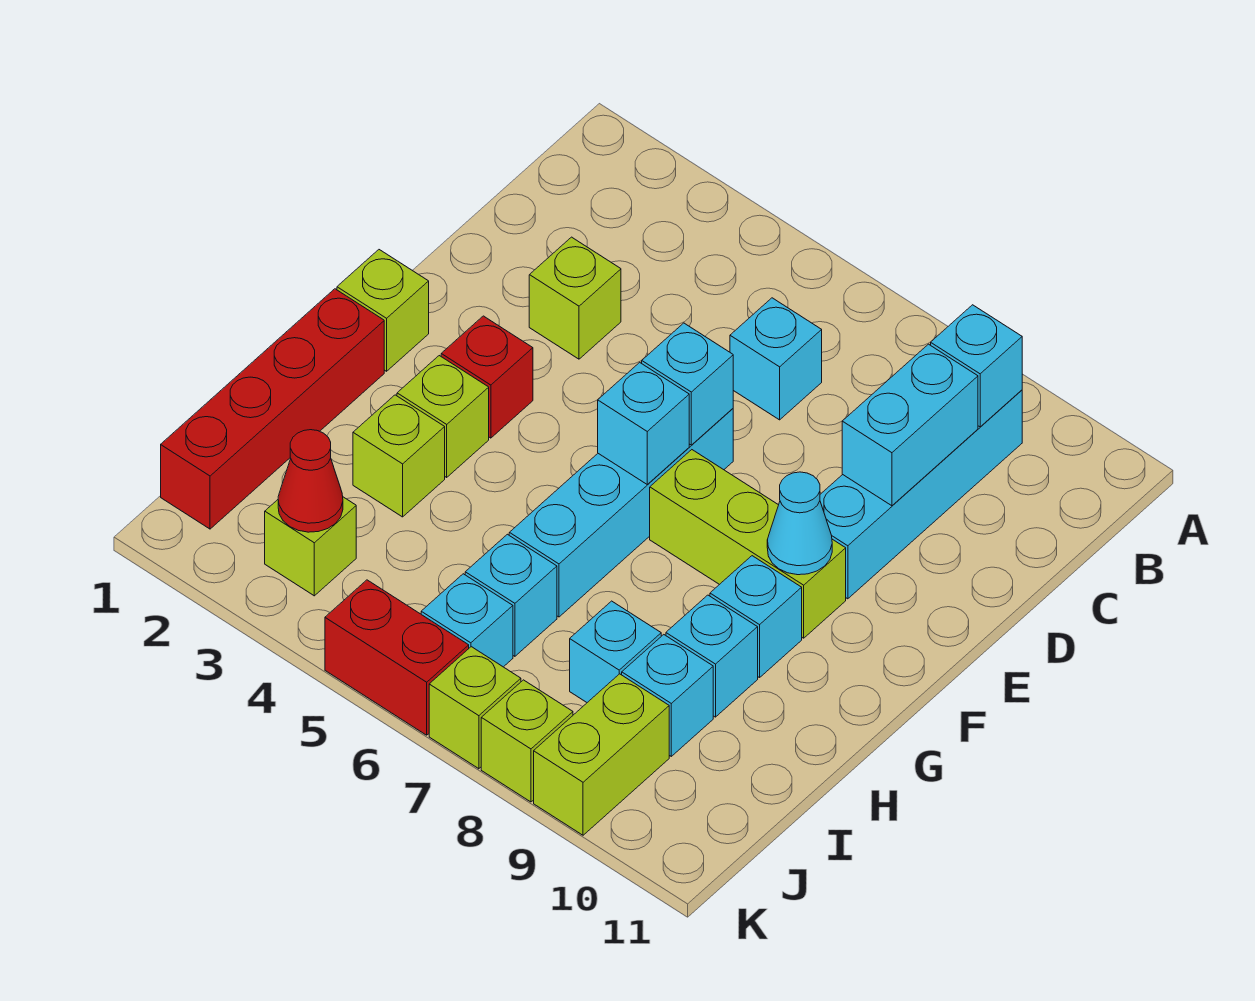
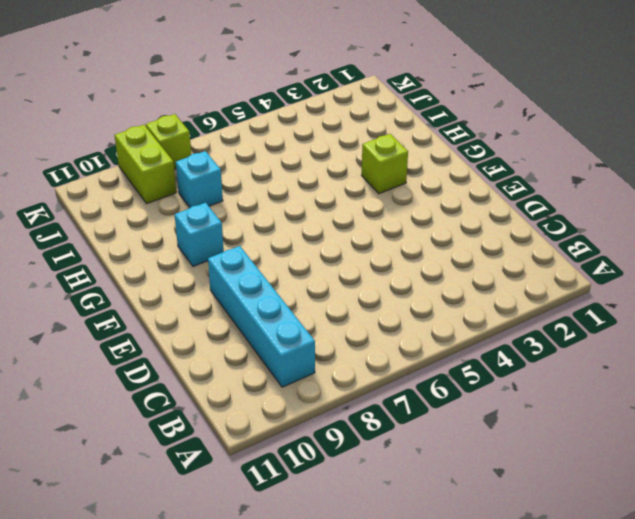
none -> cyan brick C6 level 1
none -> lime brick D3 level 1
none -> cyan brick E6:H6 level 1

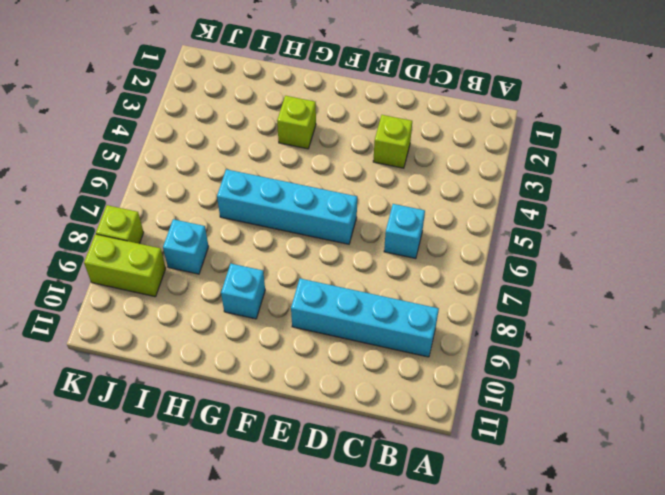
none -> lime brick F1 level 1
none -> red brick F3 level 1
none -> lime brick F7:F9 level 1

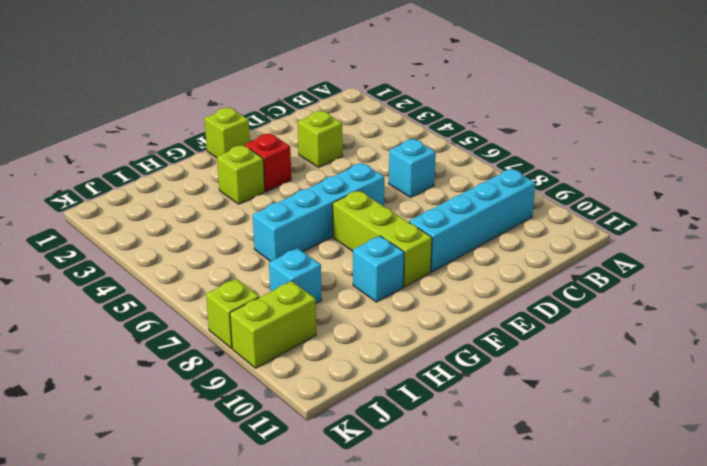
none -> red brick G1:J1 level 1
none -> lime brick H3 level 1
none -> cyan brick H9 level 1

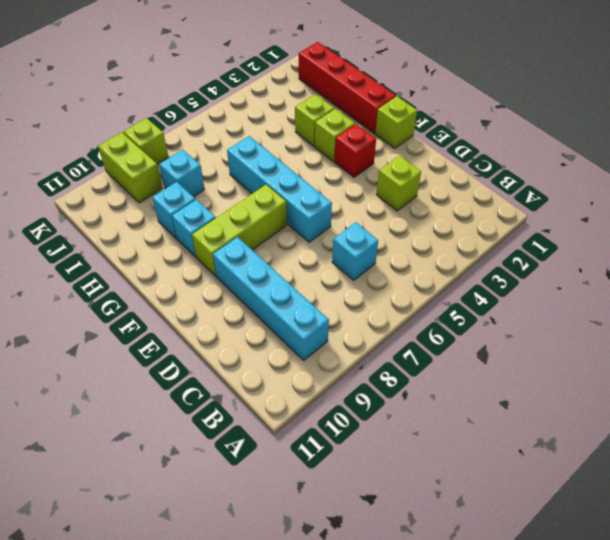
none -> cyan brick I6 level 1
none -> cyan brick I9 level 1
none -> lime brick J3 level 1

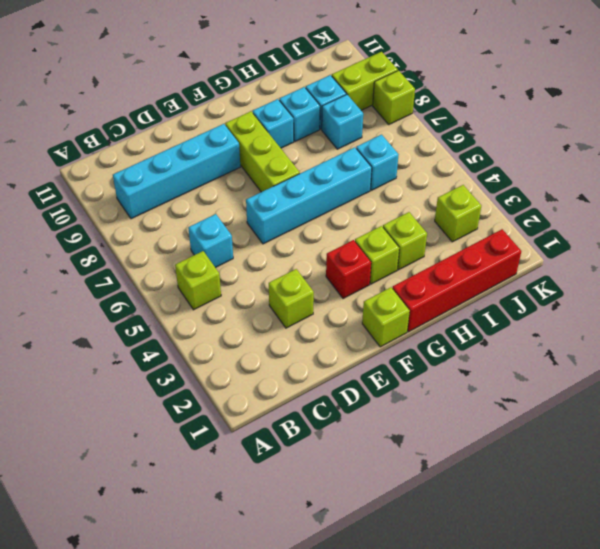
lime brick B5 level 1 -> lime brick K7 level 1
none -> cyan brick J6 level 1
none -> red brick K5:K6 level 1
none -> cyan brick B9 level 2

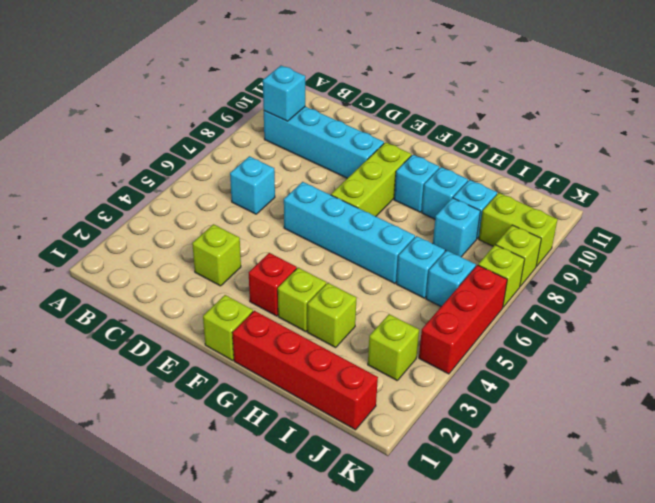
red brick K4:K6 level 1 -> red brick K5:K6 level 1
none -> cyan brick C9:D9 level 2
none -> cyan brick E6 level 2
none -> cyan brick F6 level 2

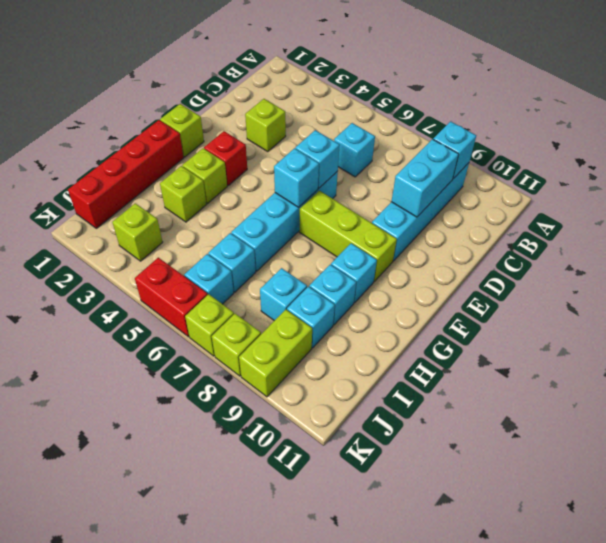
none -> cyan cone F9 level 2
none -> red cone J3 level 2

